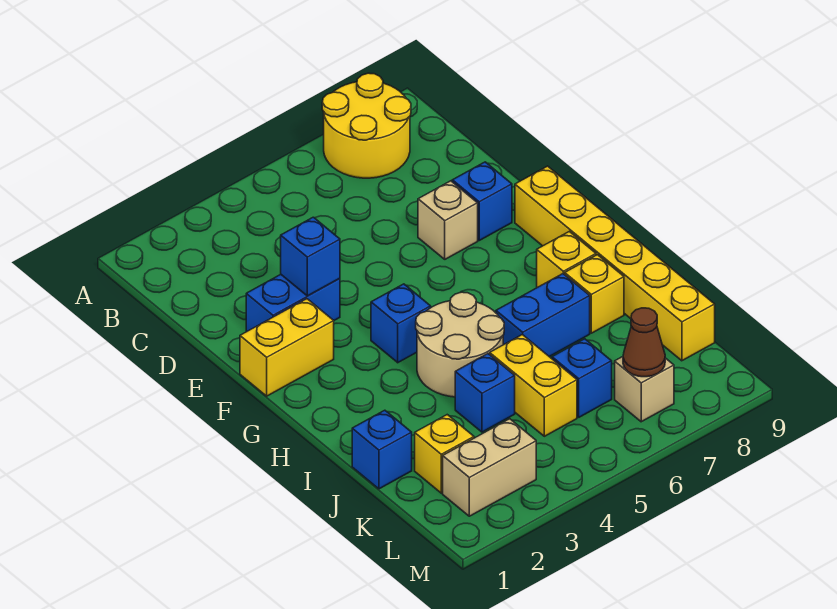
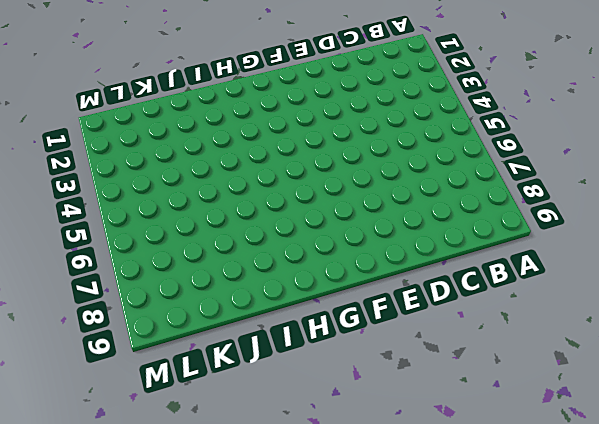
none -> yellow round brick A7:B8 level 1
none -> blue brick E2:E3 level 1
none -> tan brick E7 level 1

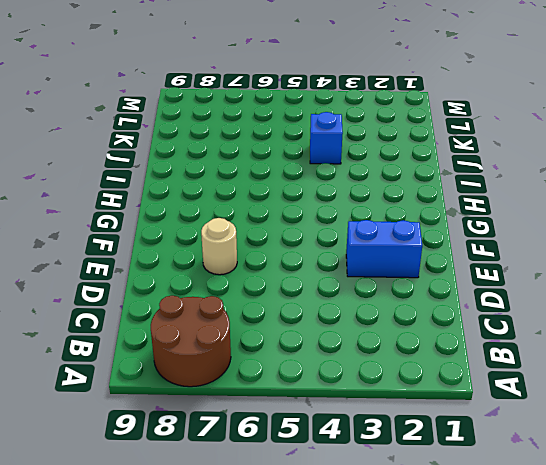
brown round brick A7:B8 level 1 -> yellow round brick A7:B8 level 1
tan round brick E7 level 1 -> tan brick E7 level 1
none -> blue brick E8 level 1
none -> yellow brick F1:F2 level 1
none -> yellow brick F9:K9 level 1

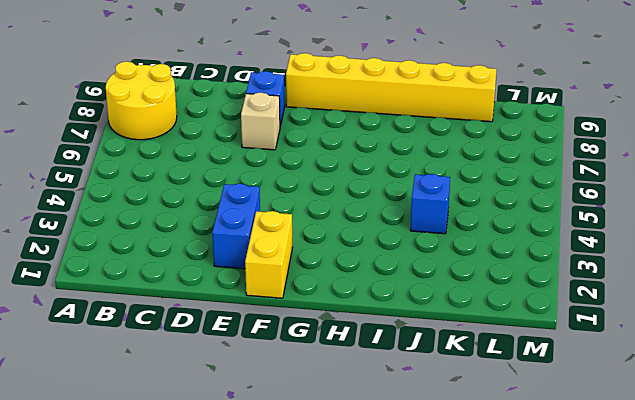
none -> blue brick G4 level 1
none -> tan round brick H4:I5 level 1
none -> yellow brick H8 level 1

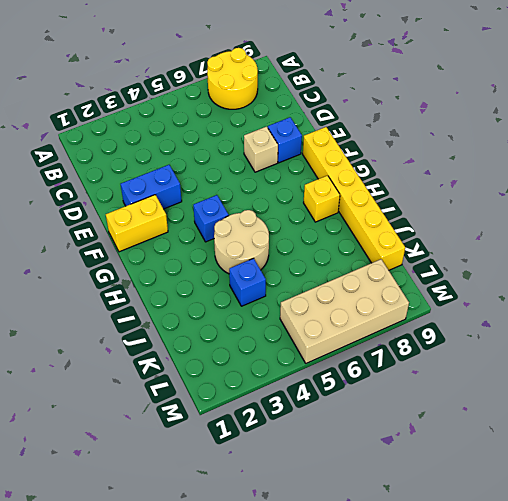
tan brick L5:M8 level 1 -> tan brick L7 level 1
none -> blue brick I6:I7 level 1
none -> yellow brick I8 level 1
none -> blue brick J1 level 1

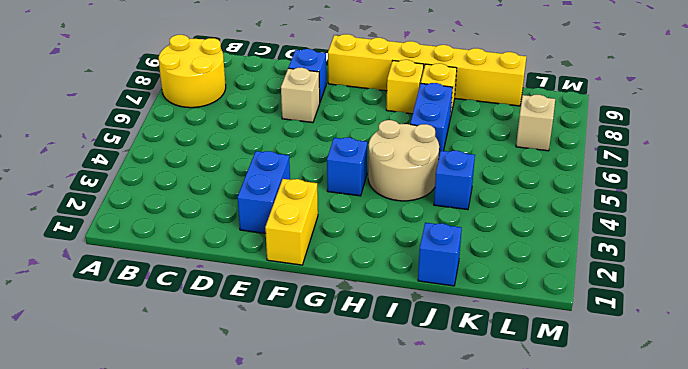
none -> yellow brick J5:K5 level 1
none -> yellow brick K2 level 1
none -> blue brick K6 level 1

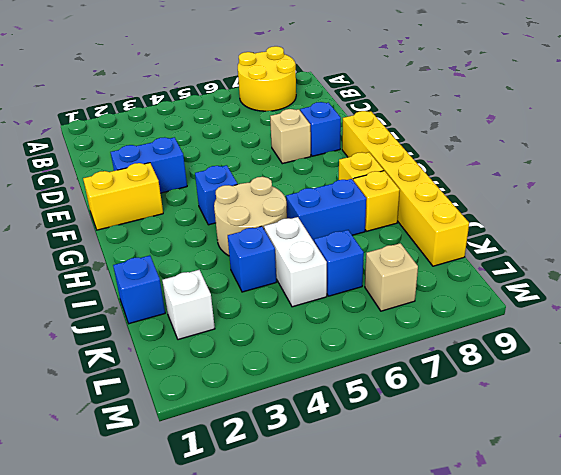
white brick J5:K5 level 1 -> yellow brick J5:K5 level 1
white brick K2 level 1 -> yellow brick K2 level 1
none -> tan brick L2:L3 level 1
none -> blue brick E3 level 2
none -> brown cone L7 level 2

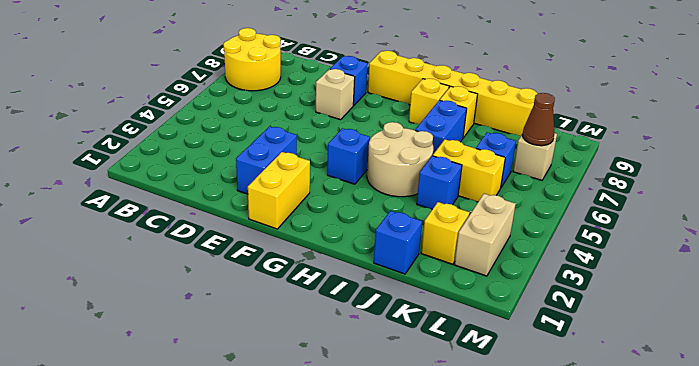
none -> blue brick E3 level 2

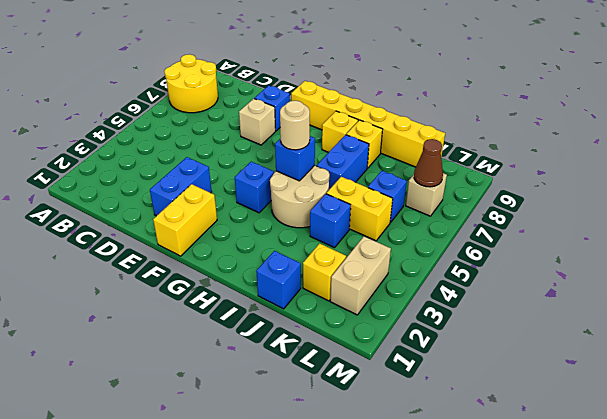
blue brick H5 level 2 -> blue brick E3 level 2
tan round brick H5 level 3 -> none

